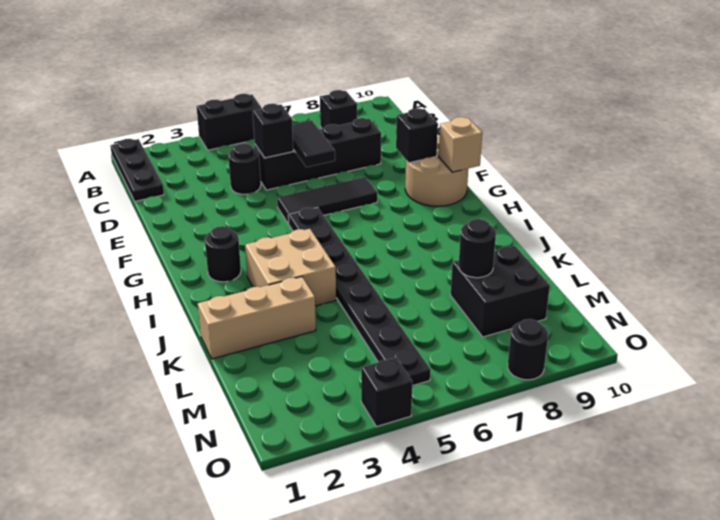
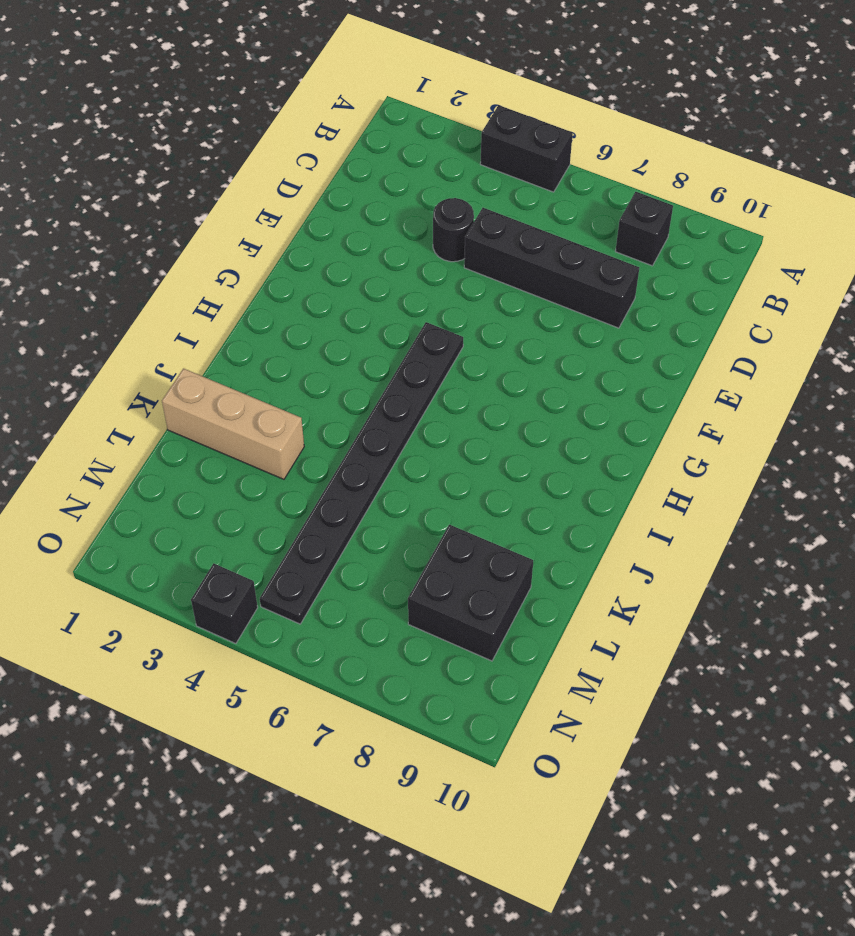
none -> black plate A1:C1 level 1
none -> black tile F5:F7 level 1
none -> tan round brick F9:G10 level 1

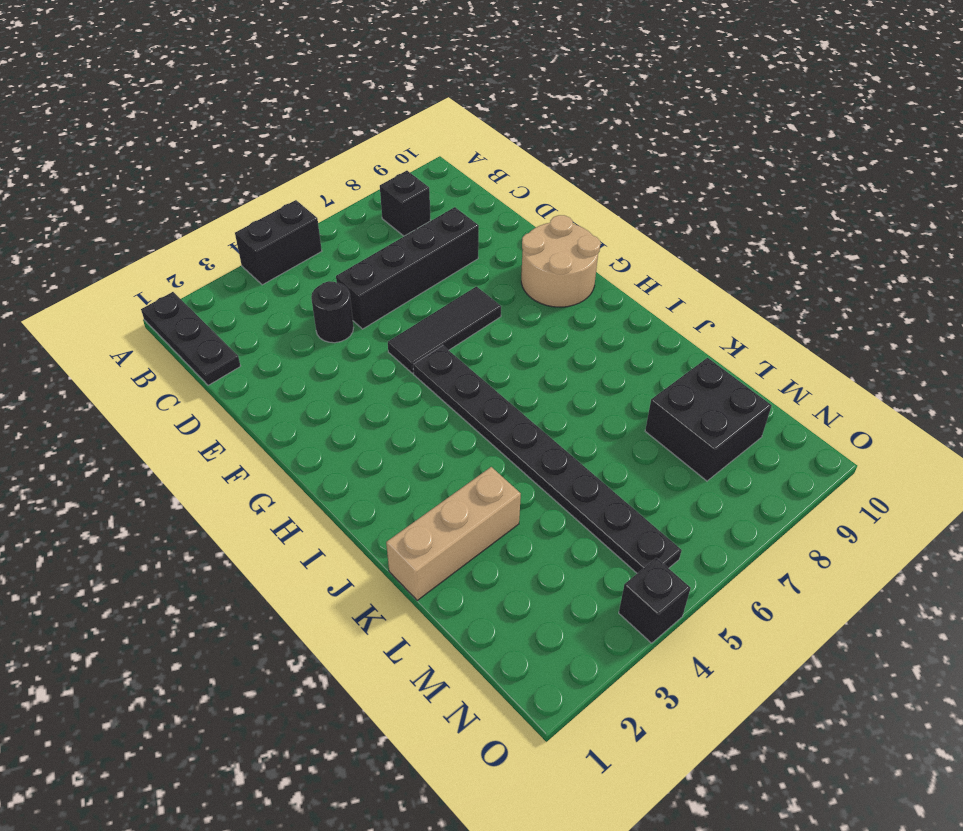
none -> black round brick H2 level 1
none -> tan brick I3:J4 level 1
none -> black round brick O8 level 1

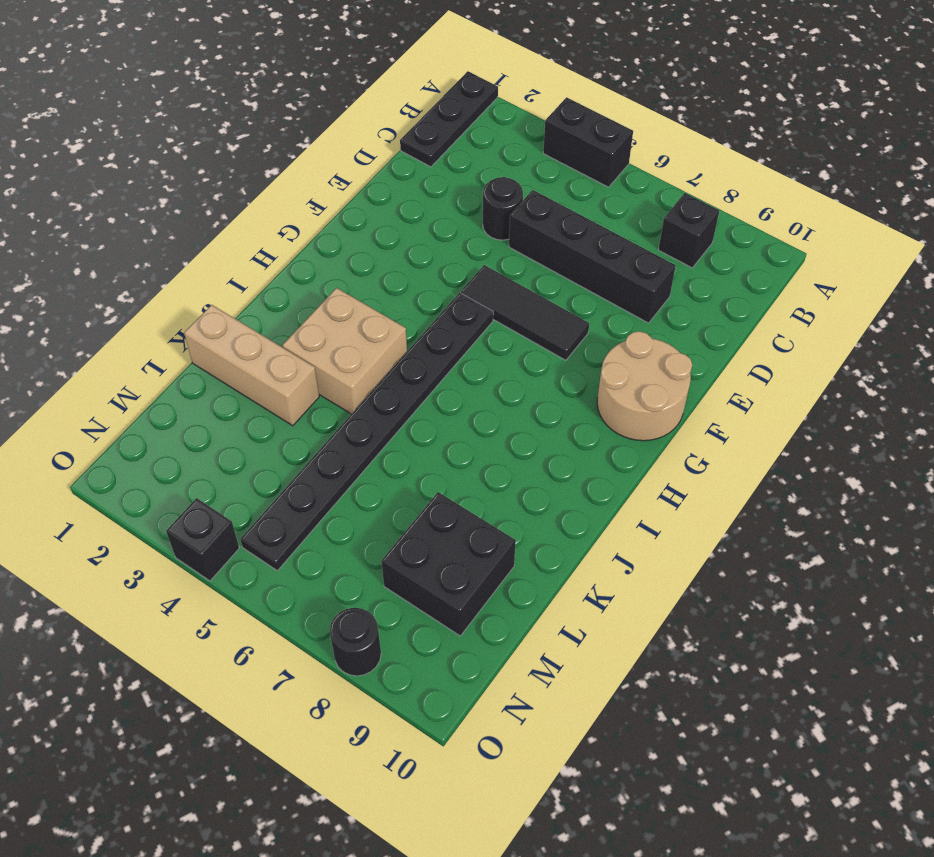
none -> black round brick H2 level 1
none -> black brick D5 level 2
none -> black tile D6:E6 level 2

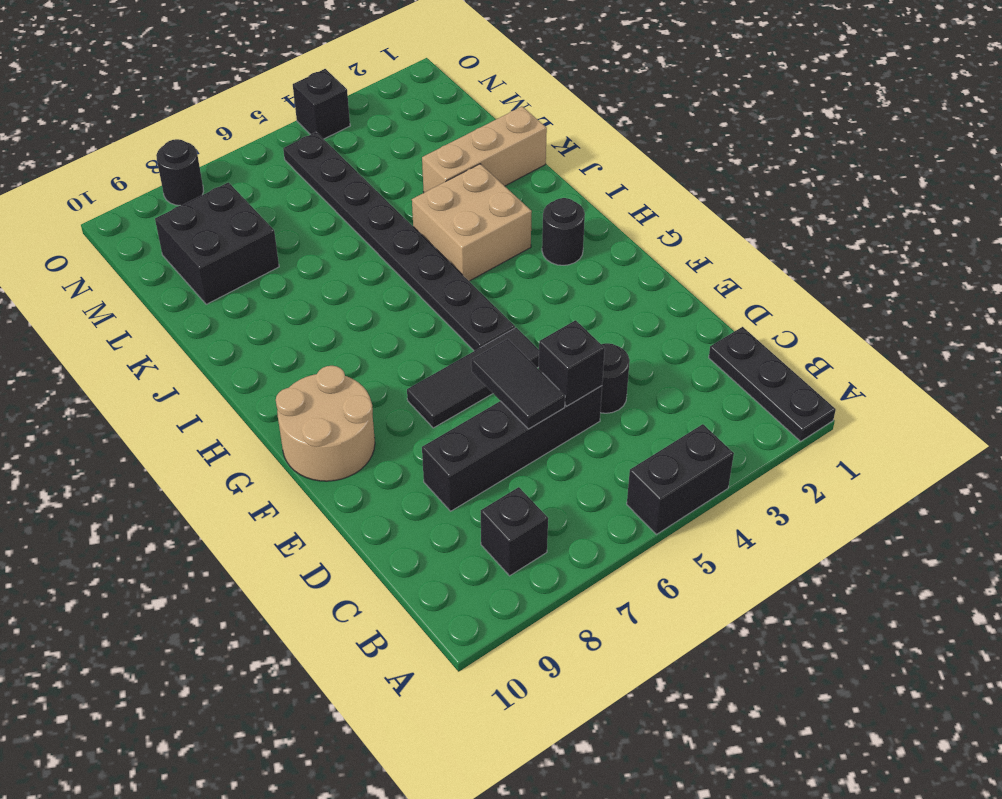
none -> black brick F9 level 2
none -> tan brick G10 level 2
none -> black round brick L8 level 2

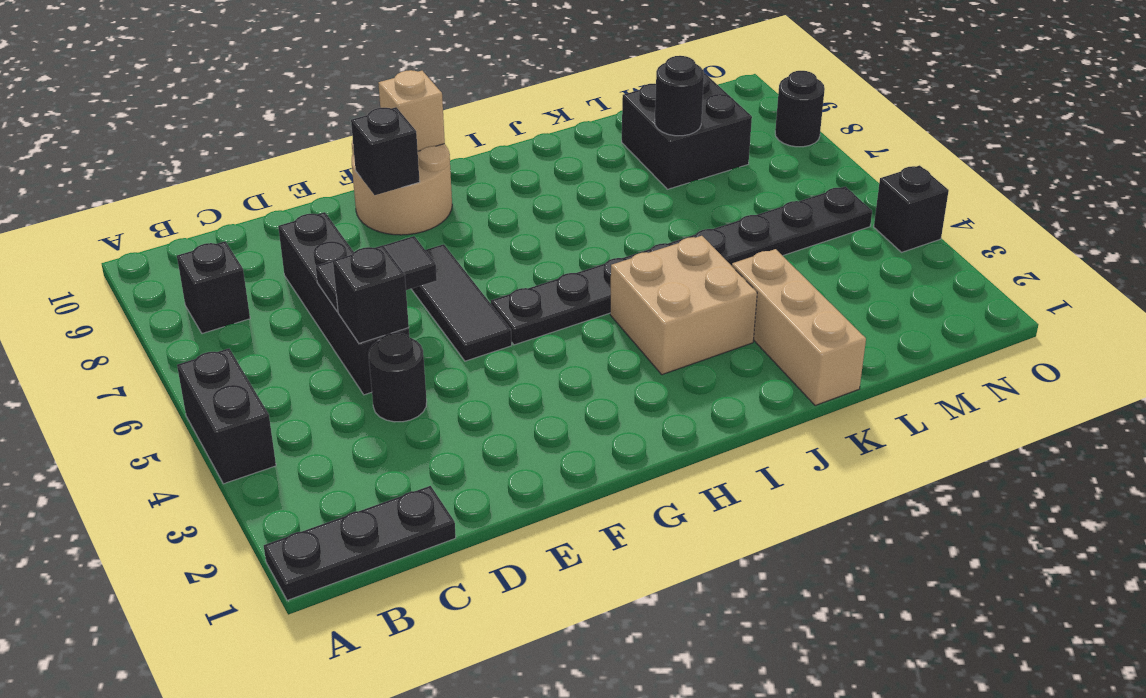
none -> black round brick H2 level 1

